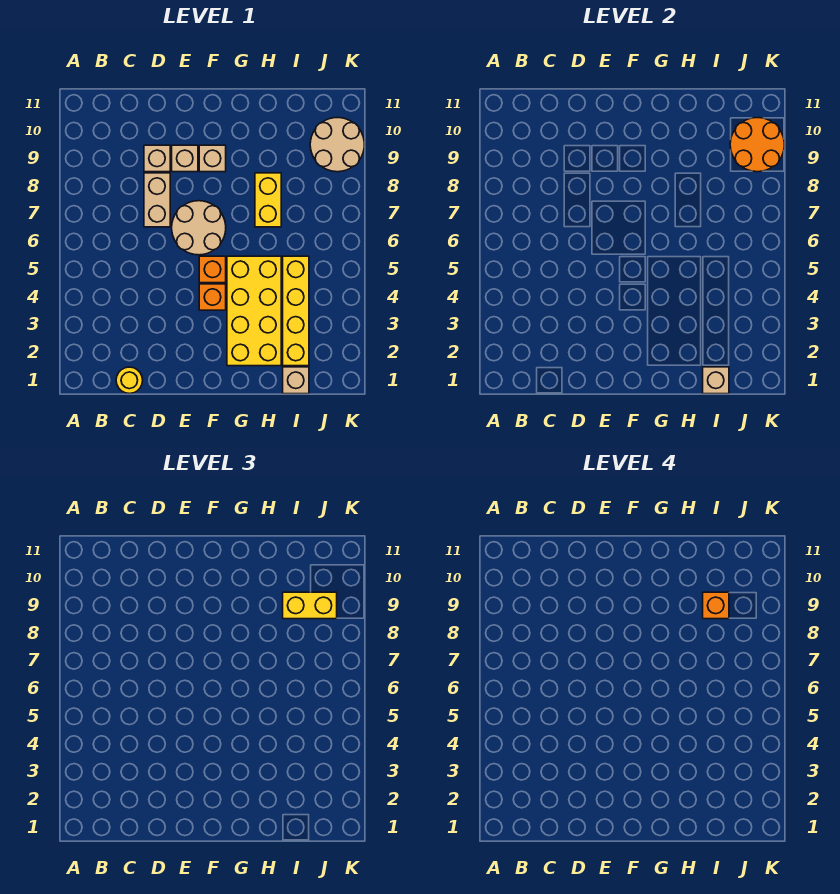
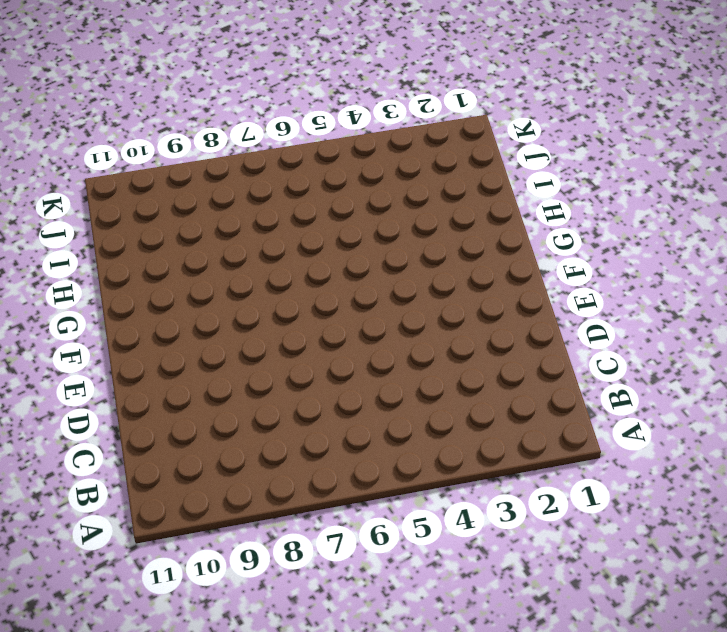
none -> yellow round brick C1 level 1
none -> tan brick D7:D8 level 1
none -> tan brick D9 level 1

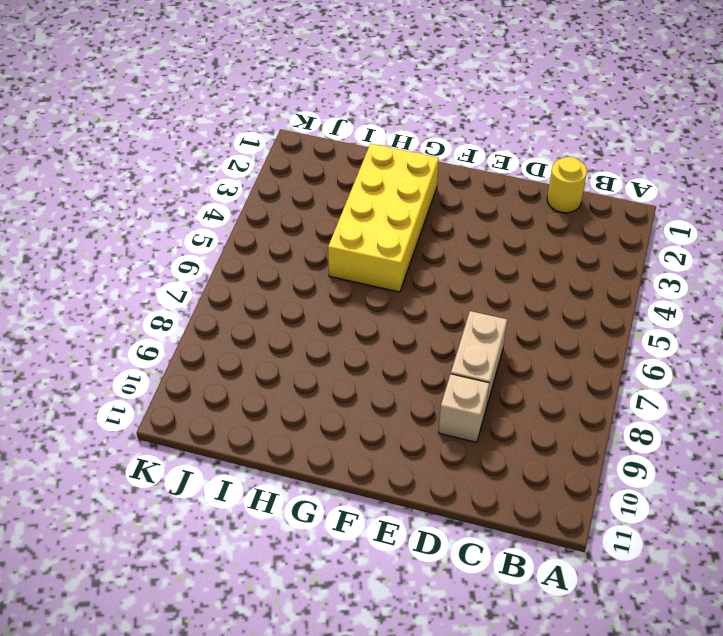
none -> tan round brick E6:F7 level 1
none -> tan brick E9 level 1
none -> orange brick F4 level 1

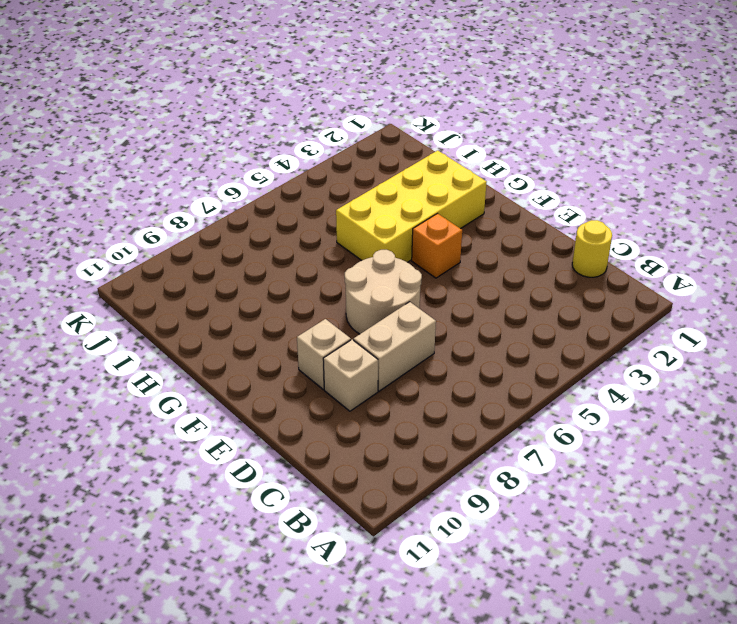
none -> orange brick F5 level 1
none -> tan brick F9 level 1
none -> yellow brick H7:H8 level 1

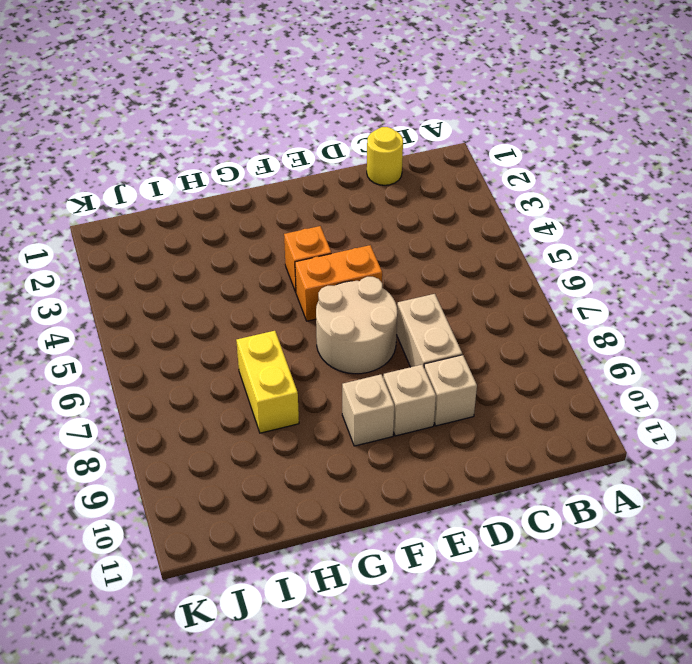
orange brick E5:F5 level 1 -> orange brick F5 level 1
none -> yellow brick G2:H5 level 1
none -> tan brick I1 level 1
none -> yellow brick I2:I5 level 1

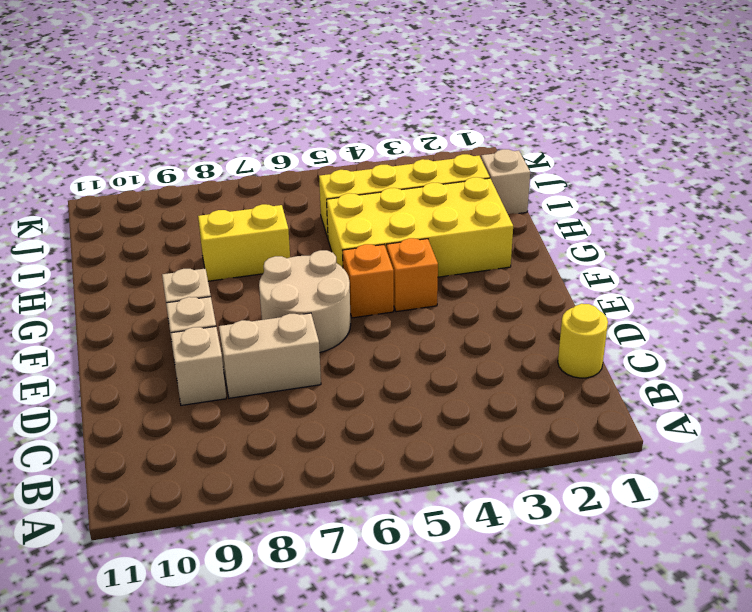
none -> tan round brick J9:K10 level 1
none -> tan brick I1 level 2
none -> orange round brick J9:K10 level 2

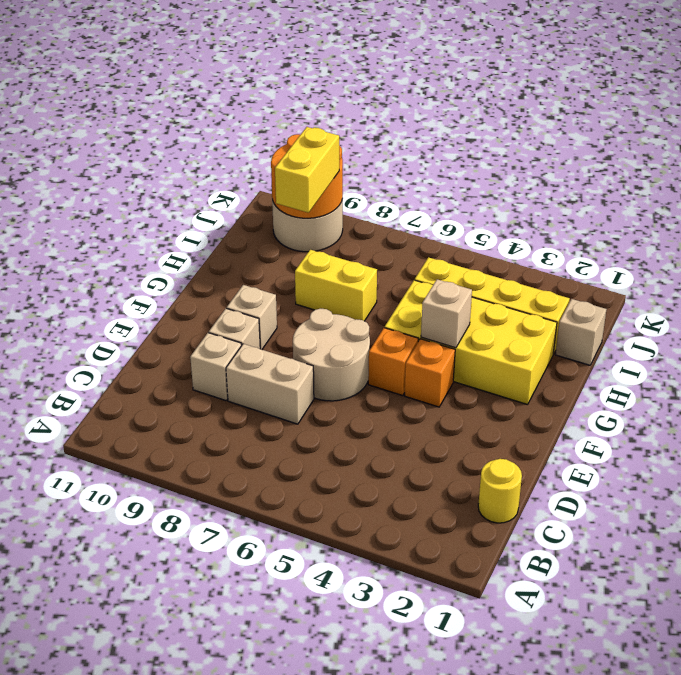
tan brick G4 level 2 -> tan brick I1 level 2
none -> orange brick I9 level 4

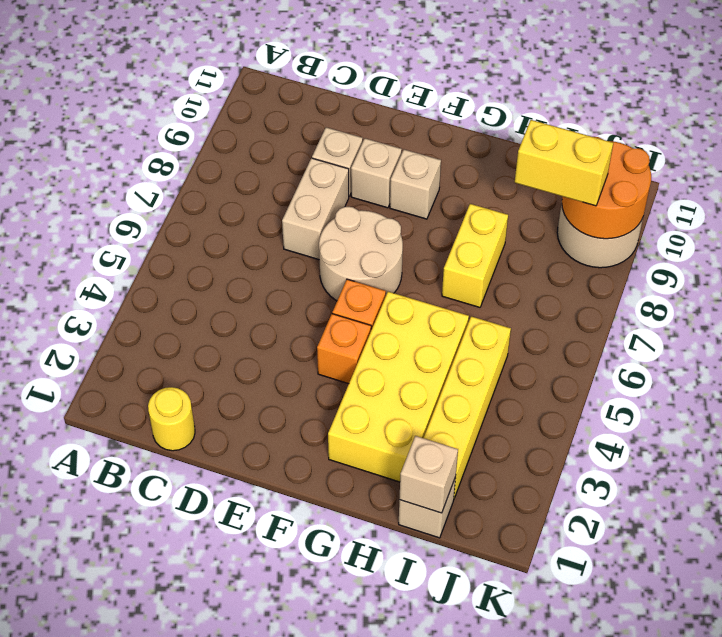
none -> orange brick I9 level 4

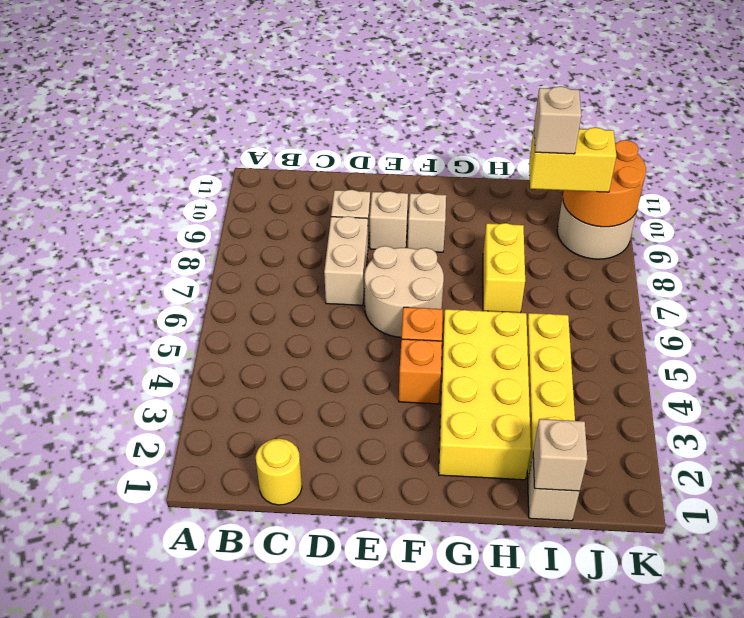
tan brick I9 level 4 -> orange brick I9 level 4

